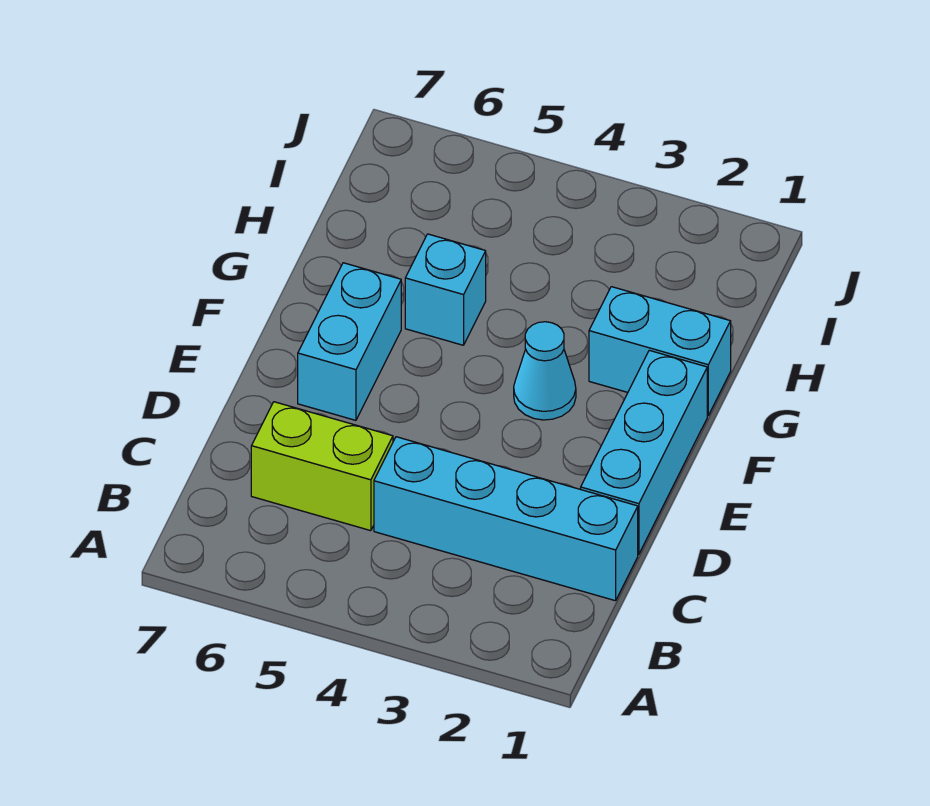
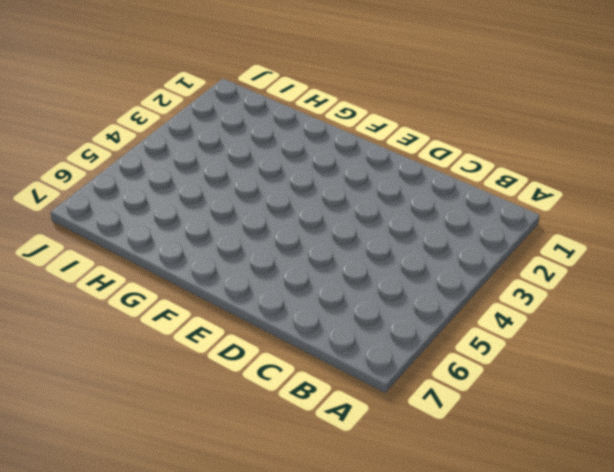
none -> cyan brick C1:C4 level 1
none -> lime brick C5:C6 level 1

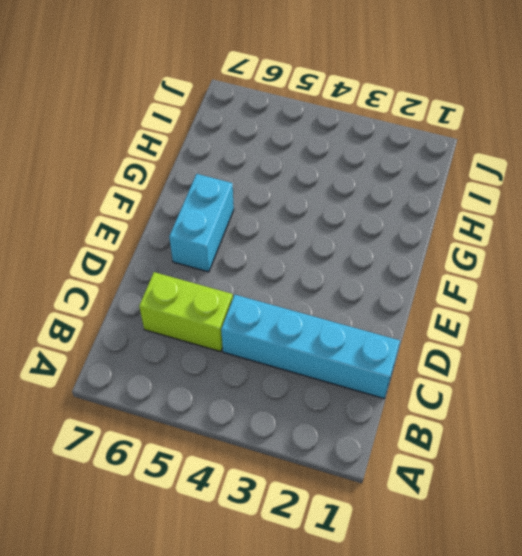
none -> cyan brick D1:F1 level 1
none -> cyan cone F3 level 1

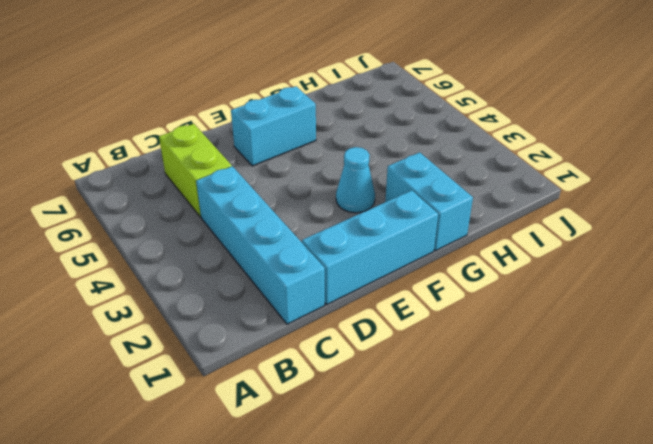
none -> cyan brick G5 level 1

